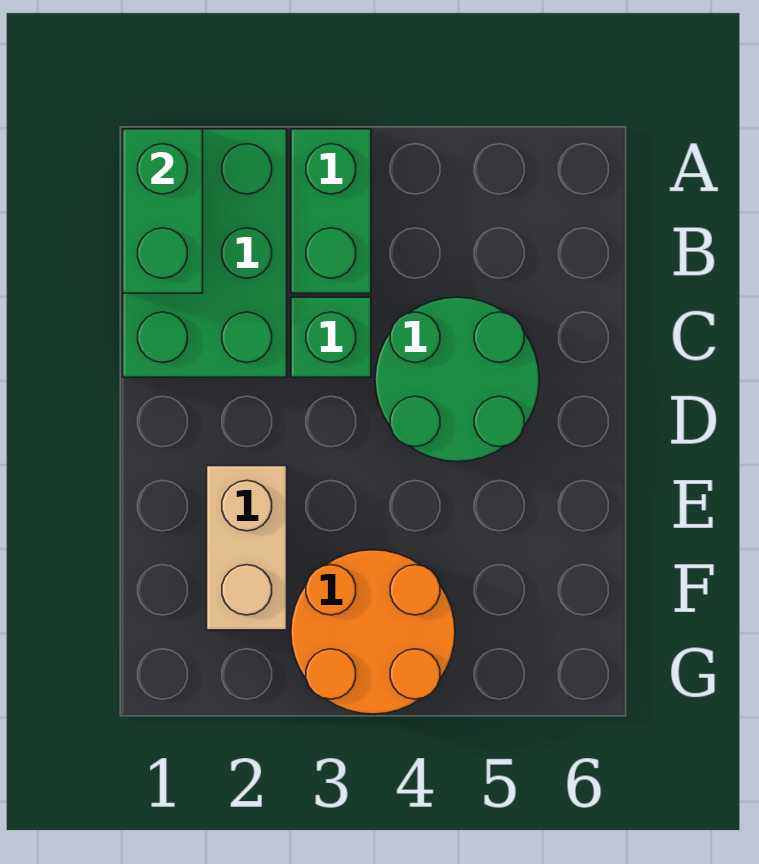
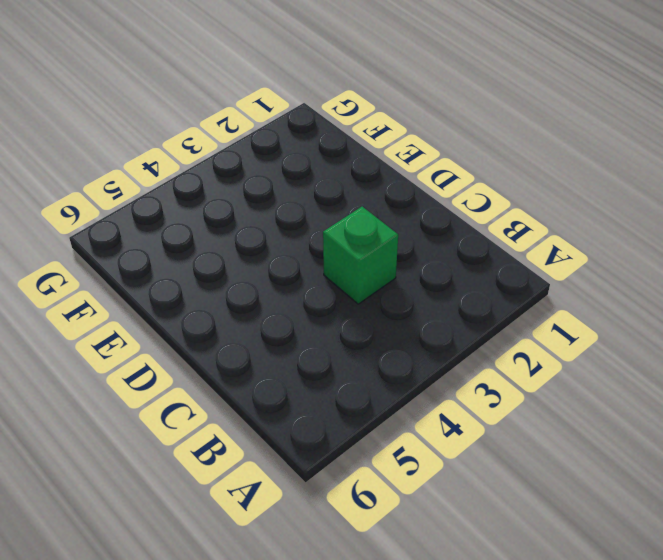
none -> green brick A1:C2 level 1
none -> green brick A3:B3 level 1

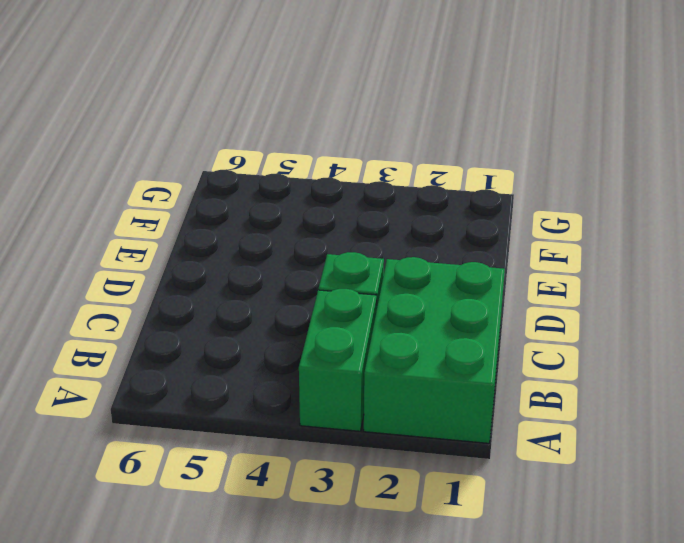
none -> green round brick C4:D5 level 1
none -> tan brick E2:F2 level 1

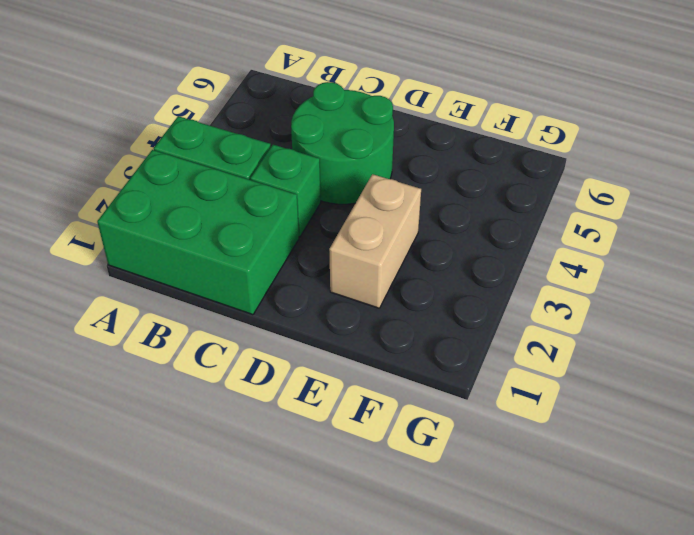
tan brick E2:E3 level 1 -> tan brick E2:F2 level 1
none -> orange round brick F3:G4 level 1
none -> green brick A1:B1 level 2

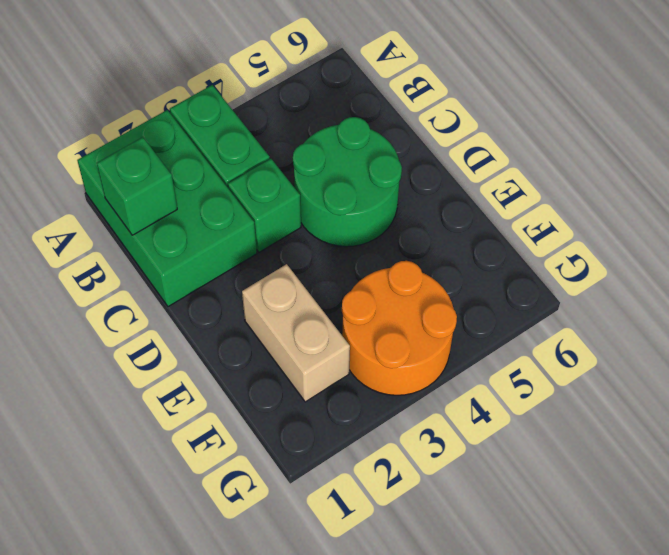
green brick B1 level 2 -> green brick A1:B1 level 2

